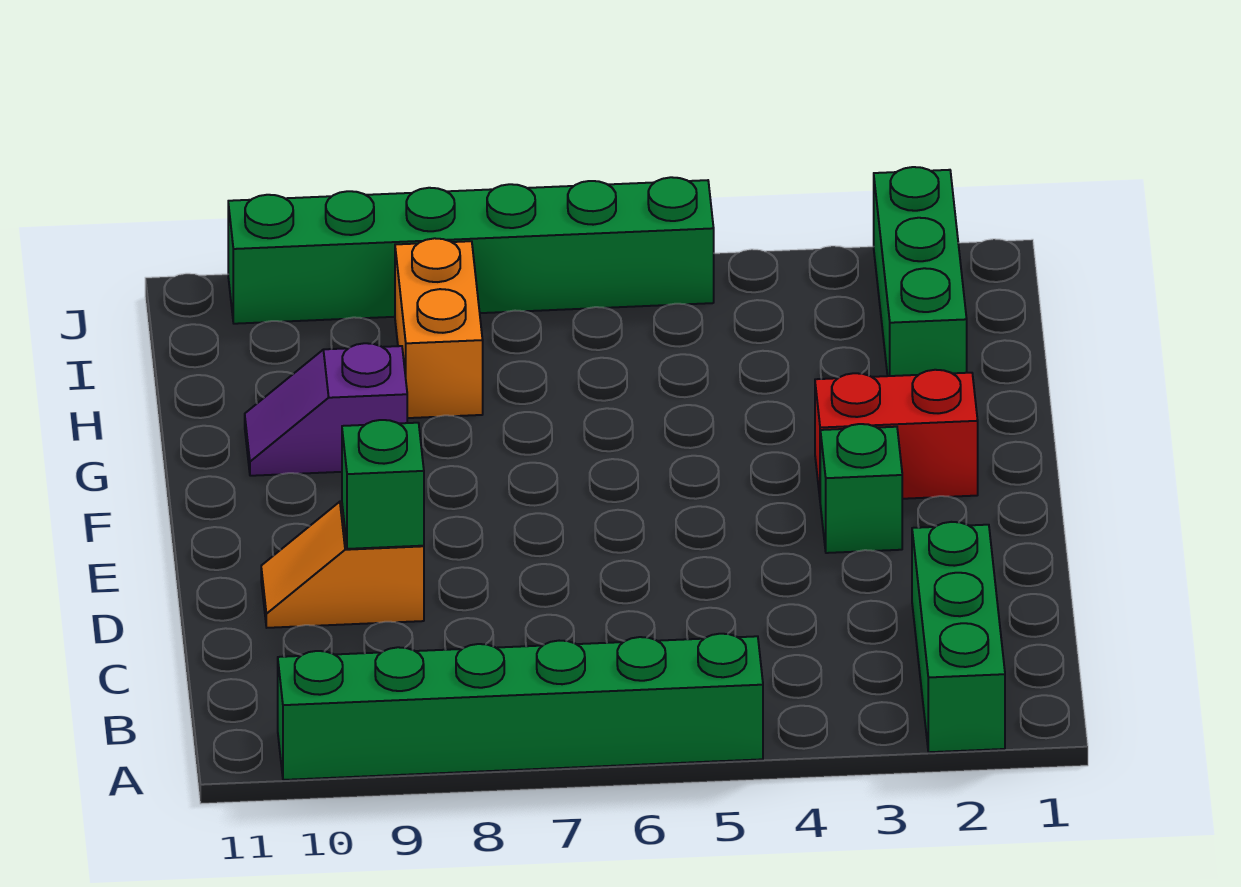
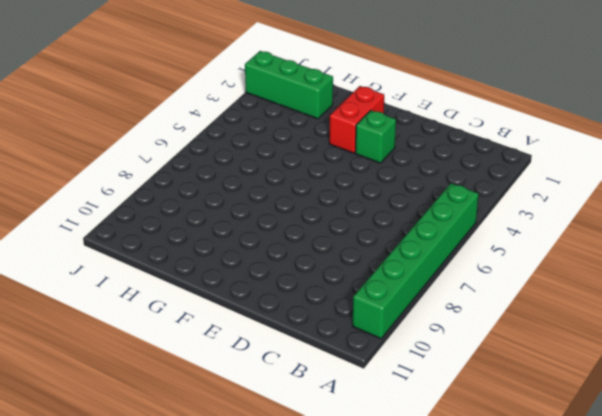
none -> green brick A2:C2 level 1
none -> orange slope D9:D10 level 1 top 9

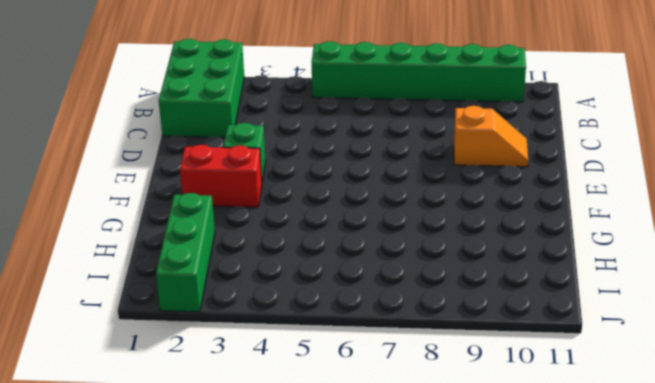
green brick A1:C2 level 1 -> green brick A2:C2 level 1
none -> purple slope G9:G10 level 1 top 9
none -> orange brick H8:I8 level 1

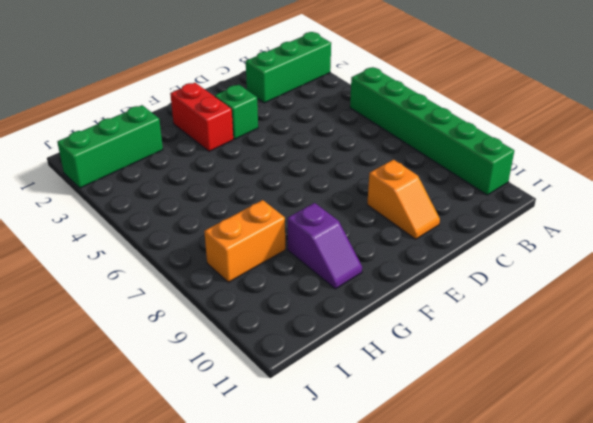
none -> green brick J5:J10 level 1
none -> green brick D9 level 2

